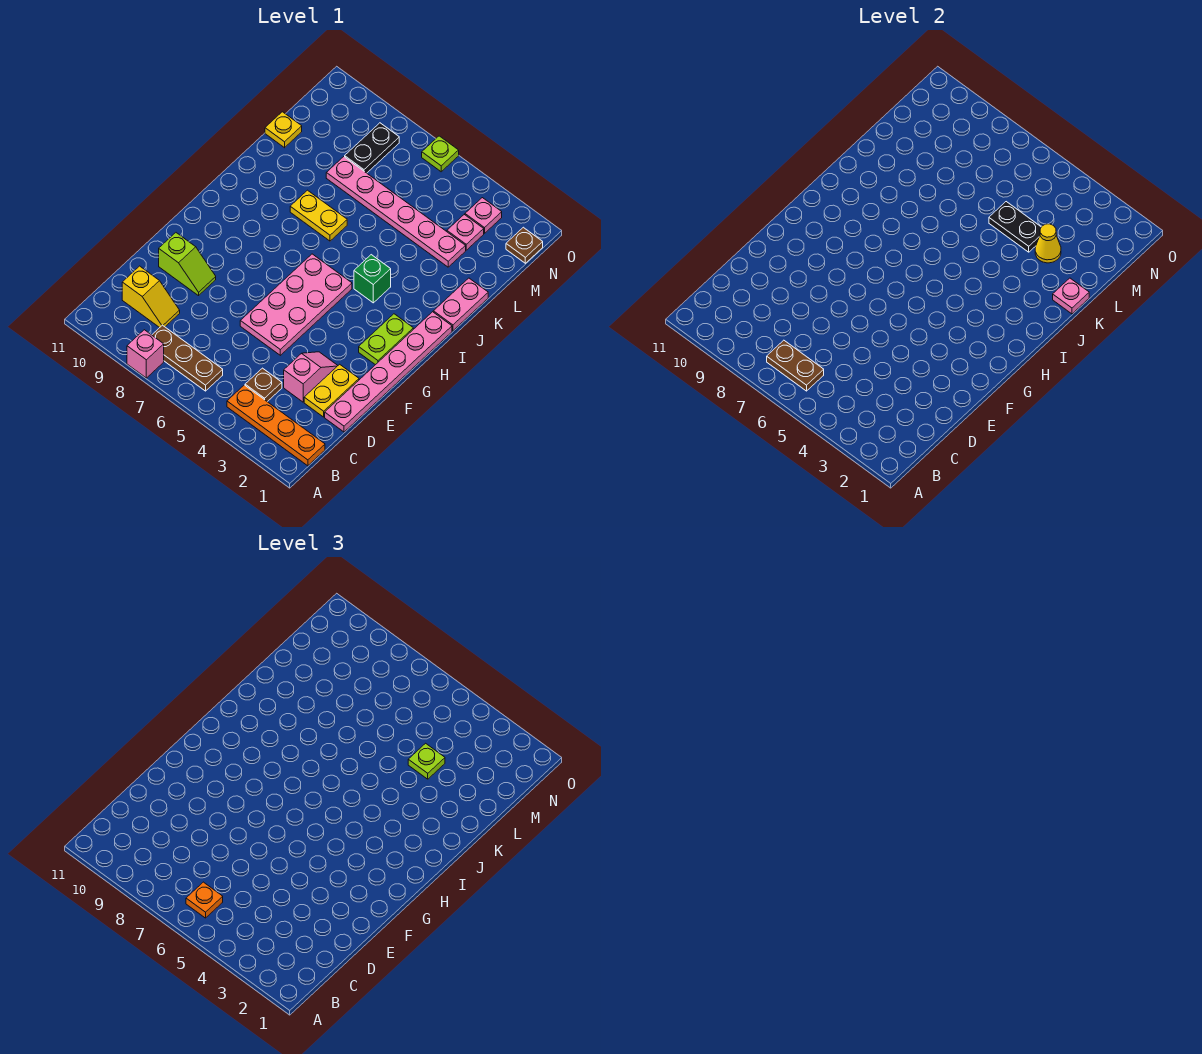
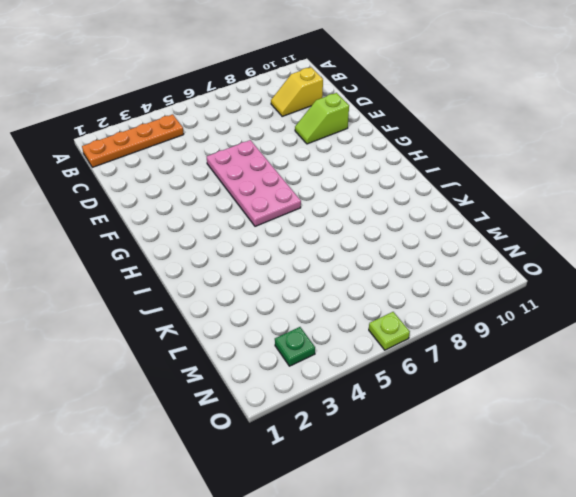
green plate N3 level 1 -> pink plate N3 level 1
none -> pink brick A8 level 1
none -> brown plate B6:B8 level 1
none -> brown plate C4 level 1

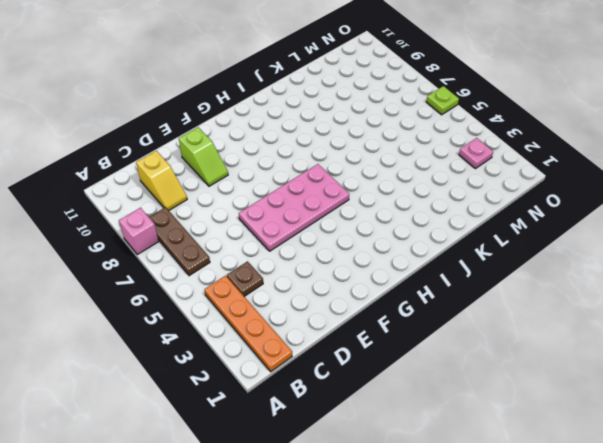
none -> pink plate D1:I1 level 1
none -> yellow plate D2:E2 level 1
none -> pink slope D3:E3 level 1 top D

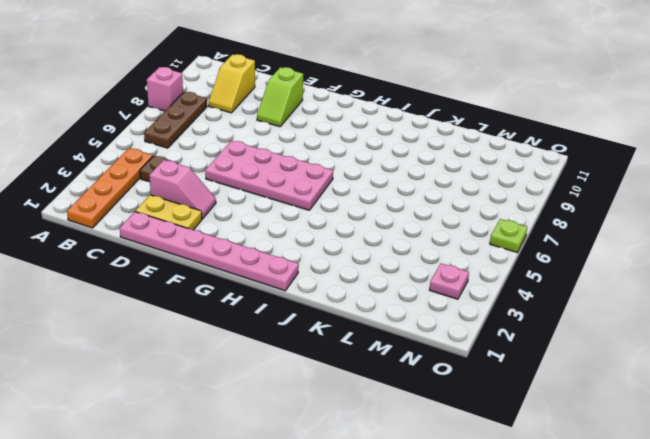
none -> lime plate G2:H2 level 1
none -> green brick I4 level 1
none -> pink plate J1:K1 level 1

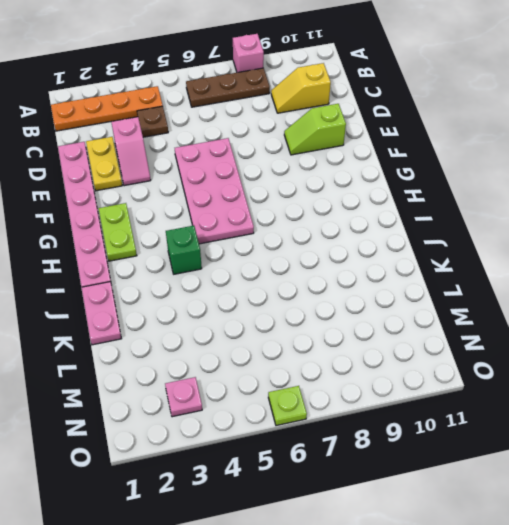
none -> yellow plate J7:J8 level 1
none -> pink plate L3:L8 level 1
none -> yellow plate L11 level 1

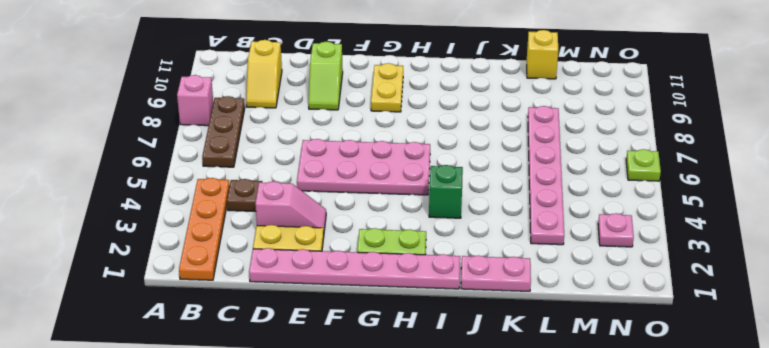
yellow plate G9:G10 level 1 -> yellow plate J7:J8 level 1
yellow brick L11 level 1 -> yellow plate L11 level 1
none -> pink plate M3 level 1
none -> black plate M8:N8 level 1
none -> brown plate N1 level 1

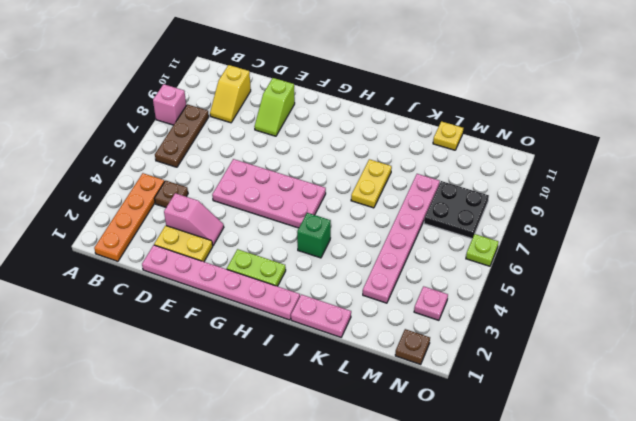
black plate M7:N8 level 1 -> black plate M8:N8 level 1
none -> pink plate M3 level 1
none -> brown plate B6:B7 level 2
none -> pink plate K1 level 2

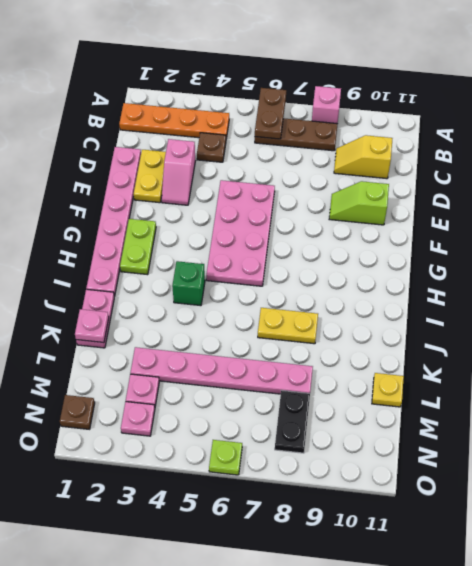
brown plate A6:B6 level 2 -> brown plate B6:B7 level 2
none -> yellow cone L3 level 2
none -> black plate L4:L5 level 2
none -> orange plate B6 level 3

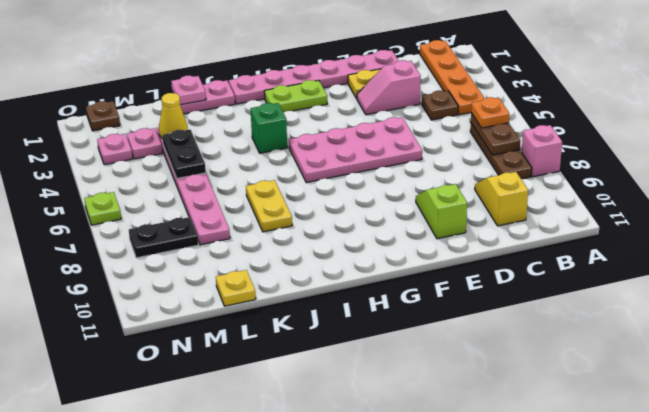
none -> lime plate L4 level 3

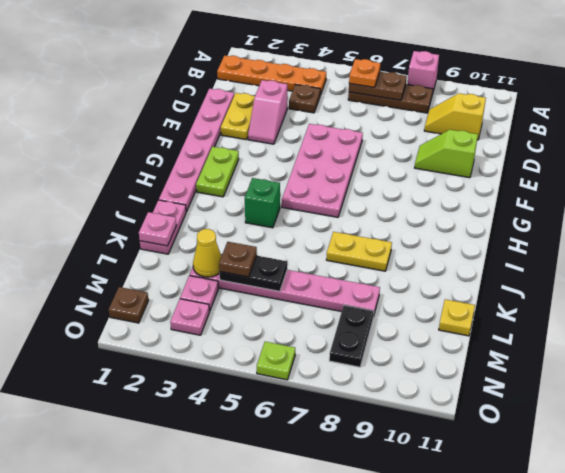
brown plate L4 level 3 -> lime plate L4 level 3

